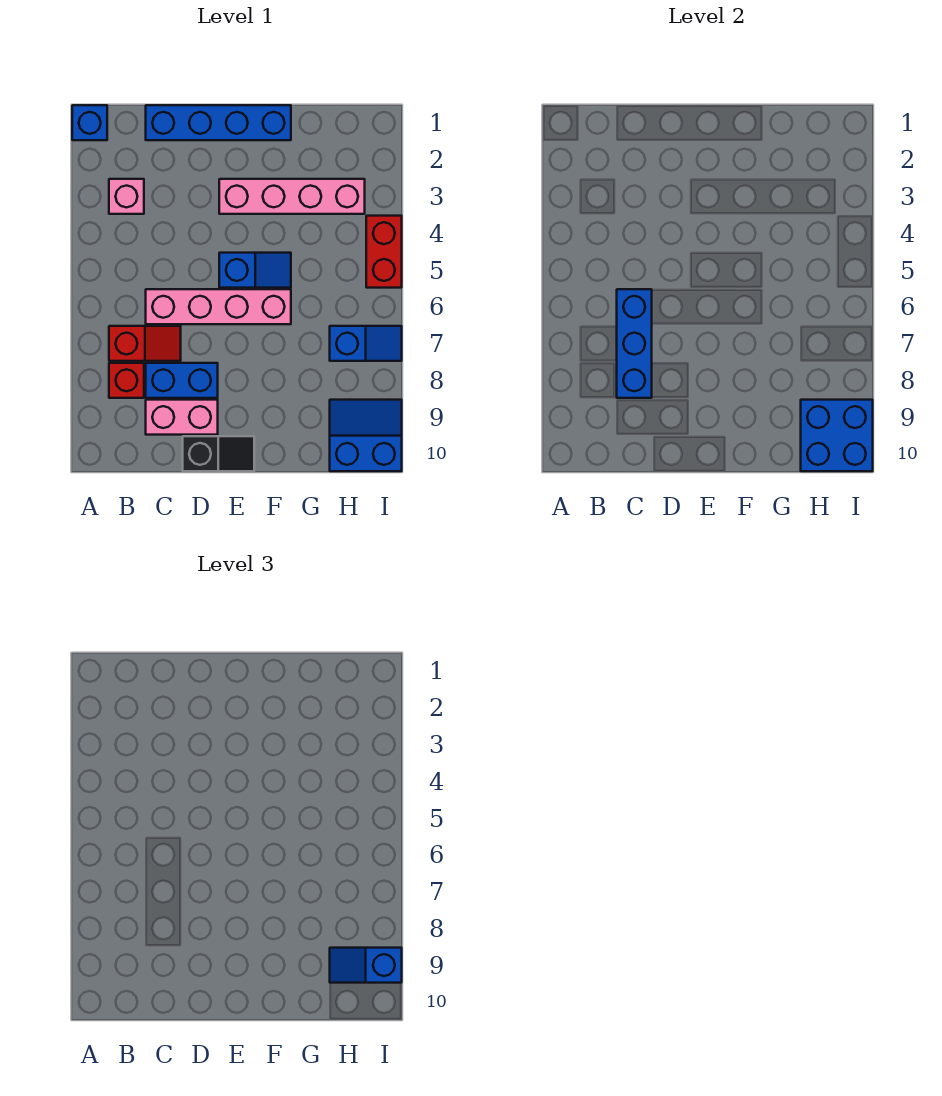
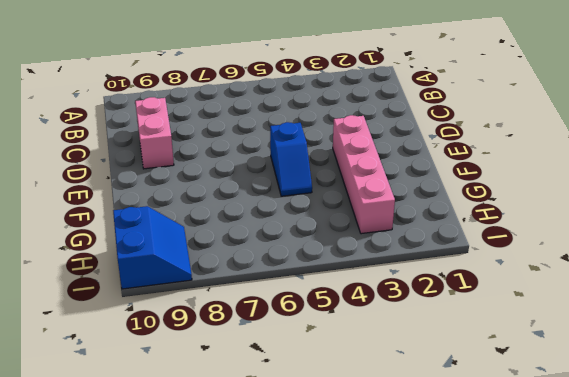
none -> blue brick A1 level 1
none -> pink brick B3 level 1
none -> red slope B7:C7 level 1 top B

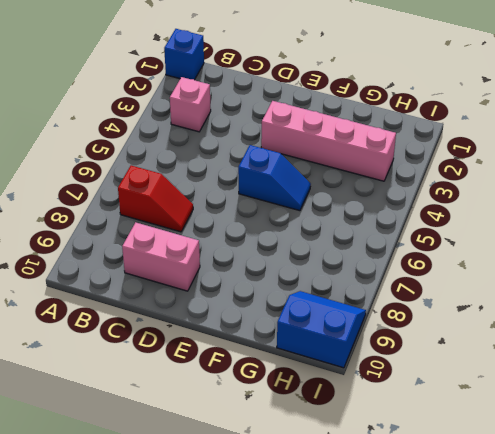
none -> red brick B8 level 1
none -> blue brick C1:F1 level 1
none -> pink brick C6:F6 level 1

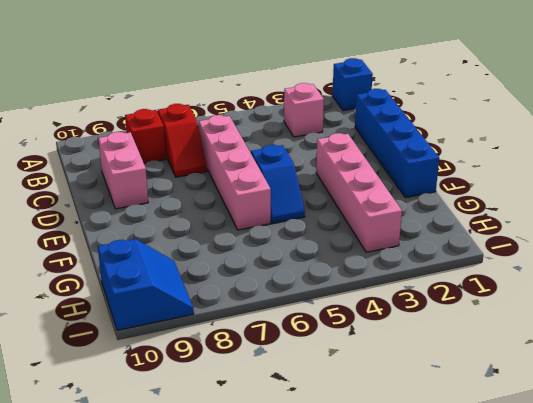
none -> blue brick C8:D8 level 1
none -> black slope D10:E10 level 1 top D
none -> blue slope H7:I7 level 1 top H

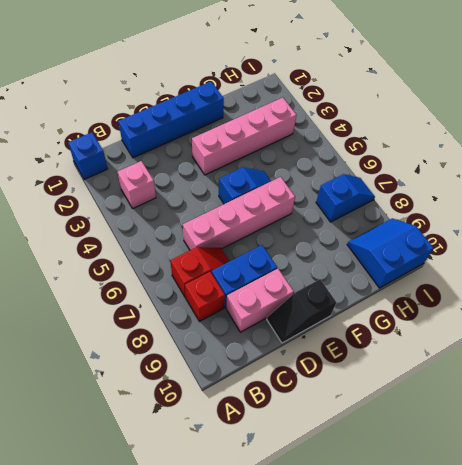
black slope D10:E10 level 1 top E -> black slope D10:E10 level 1 top D
none -> red brick I4:I5 level 1
none -> blue brick C6:C8 level 2
none -> blue brick H9:I10 level 2

